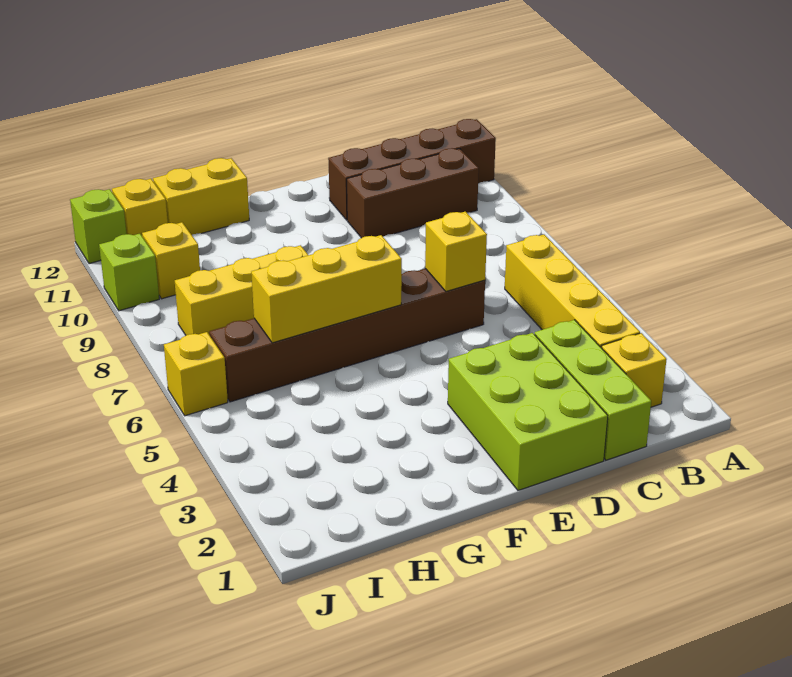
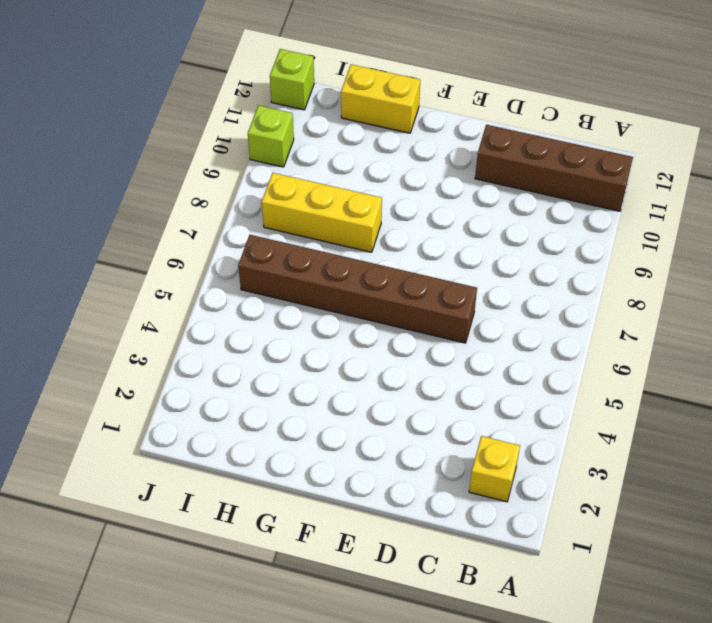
none -> yellow brick B3:B6 level 1
none -> brown brick B10:D10 level 1
none -> lime brick C1:C3 level 1

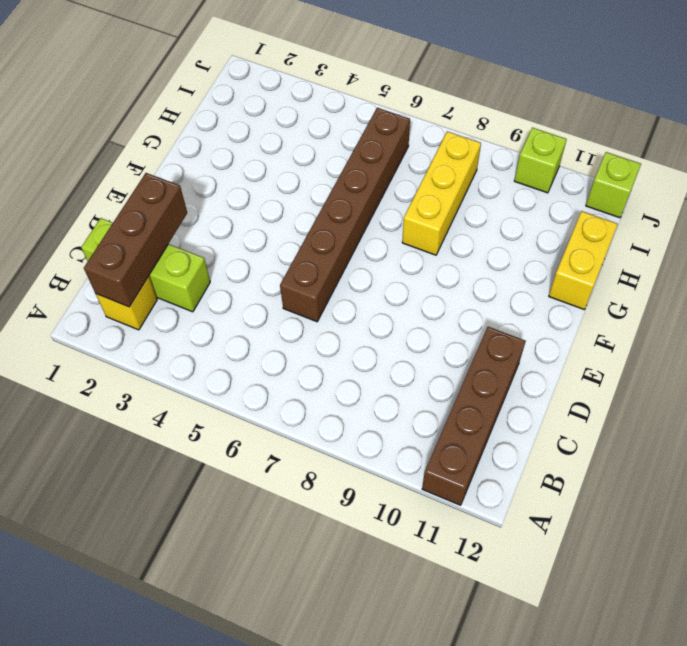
brown brick B2:D2 level 2 -> brown brick B10:D10 level 1
none -> yellow brick B3:B6 level 1
none -> lime brick D1:E3 level 1
none -> yellow brick I10 level 1

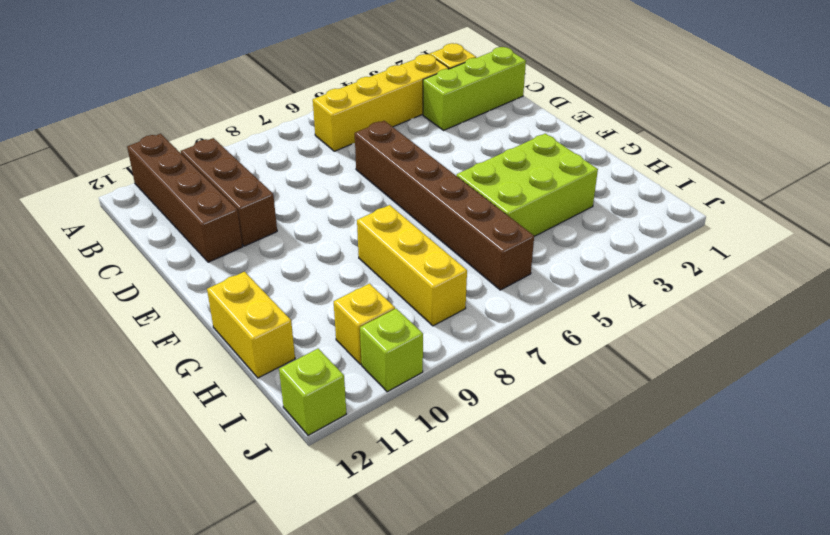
lime brick G3:H5 level 1 -> lime brick D1:E3 level 1
none -> yellow brick I12 level 1
none -> yellow brick J6 level 1
none -> yellow brick D6 level 2

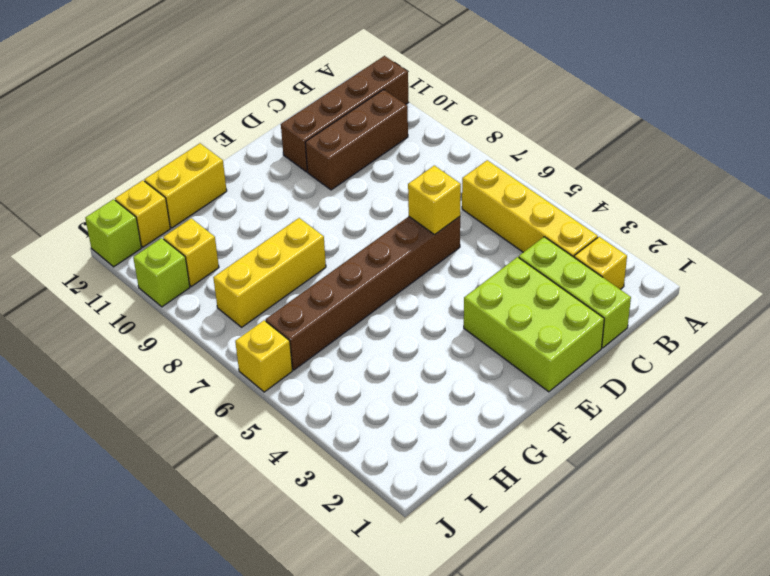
none -> yellow brick F6:H6 level 2

